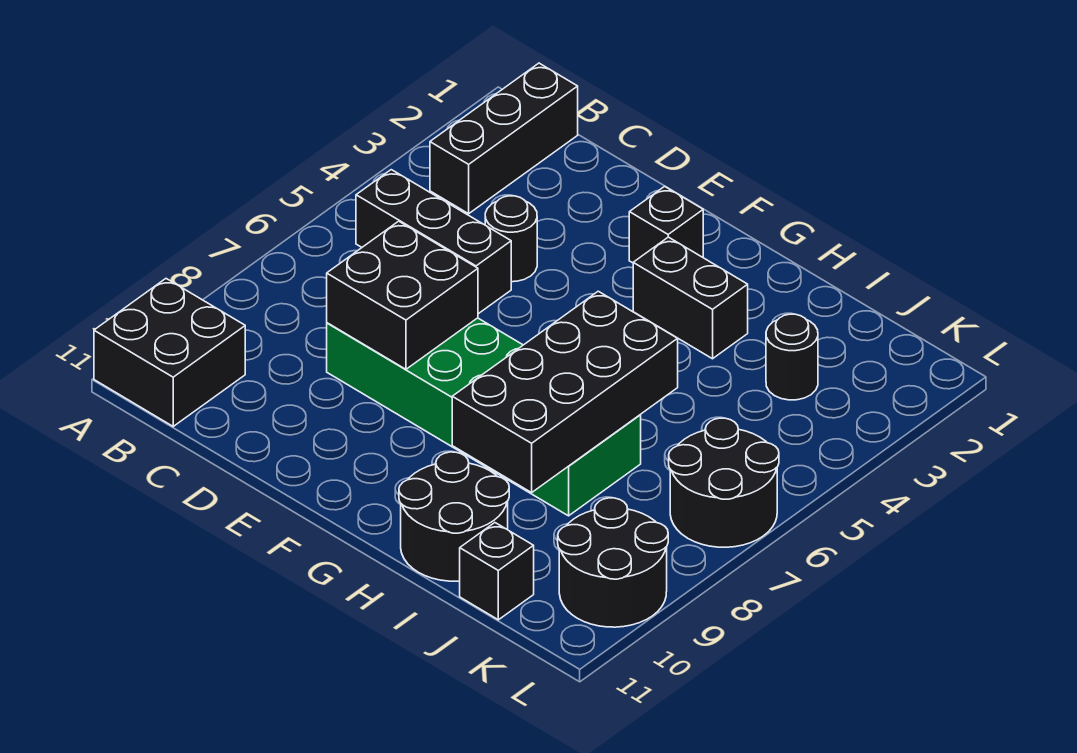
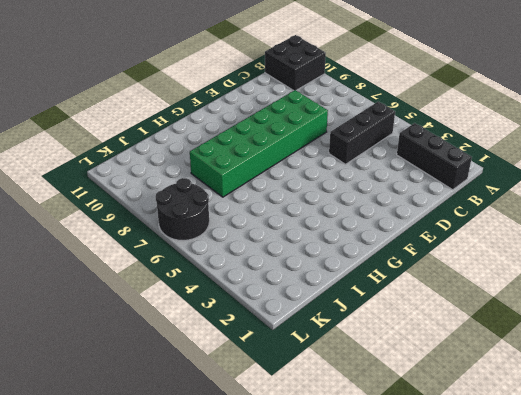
none -> black round brick D4 level 1
none -> black brick F2 level 1
none -> black brick G3:H3 level 1

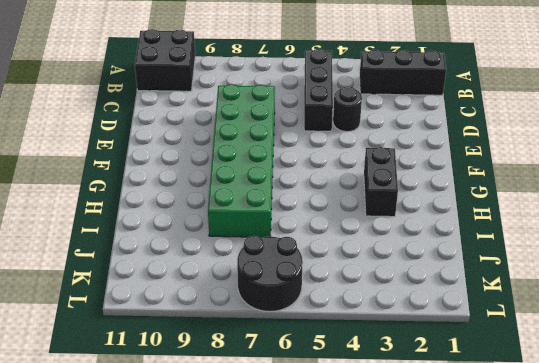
none -> black brick F2 level 1
none -> black round brick H10:I11 level 1
none -> black round brick J3 level 1

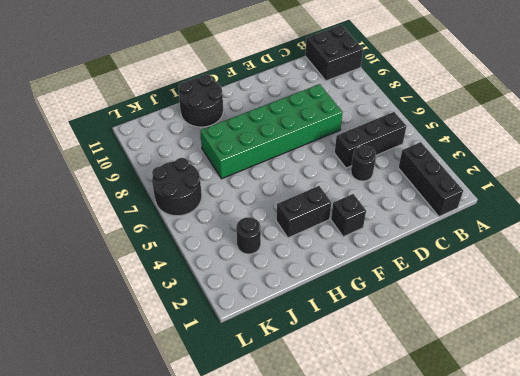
none -> black brick J11 level 1
none -> black round brick K9:L10 level 1
none -> black brick D7:E8 level 2

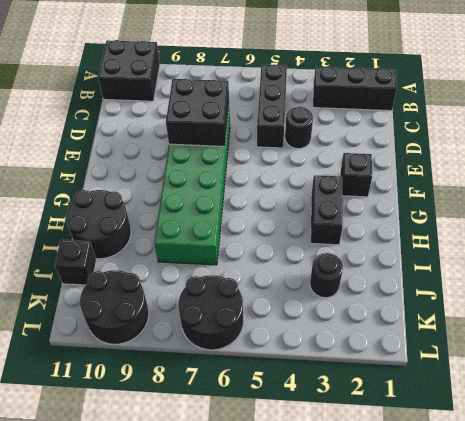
none -> black brick H6:I9 level 2

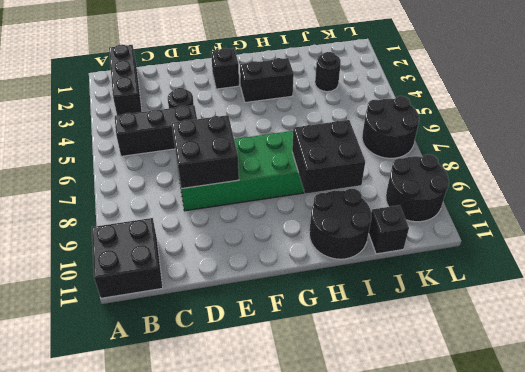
black brick H8:I9 level 2 -> black brick H6:I9 level 2

